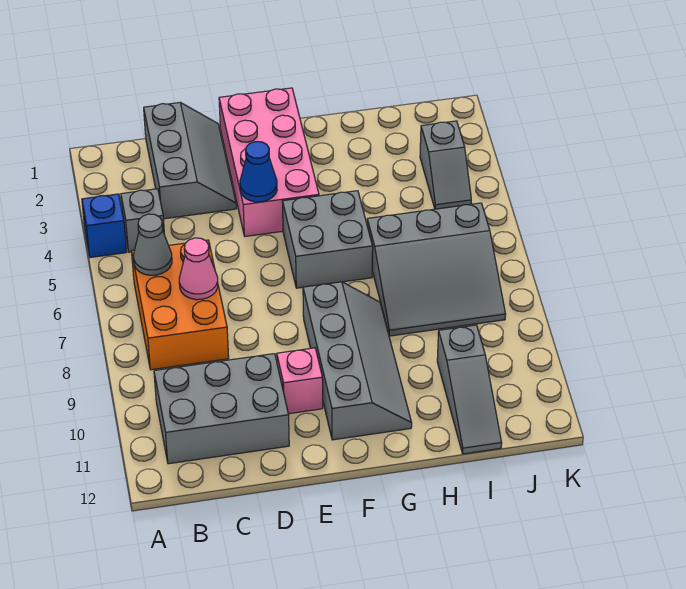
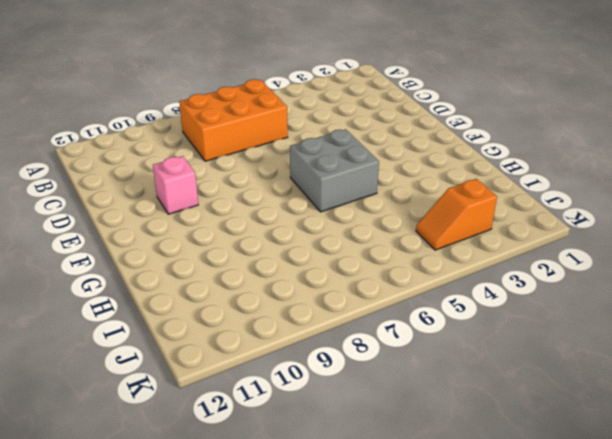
orange slope J3:J4 level 1 top 3 -> grey slope J3:J4 level 1 top 3
none -> blue brick A4 level 1
none -> grey brick B4 level 1
none -> grey brick B10:D11 level 1

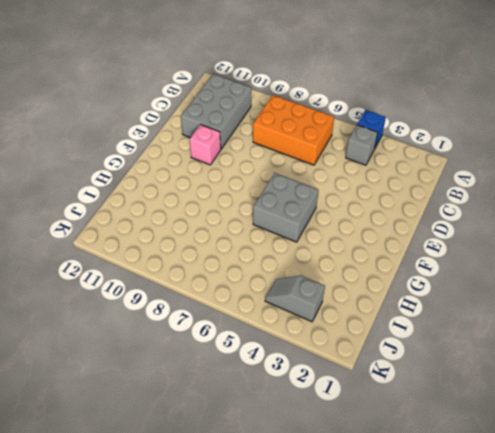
none -> grey slope C1:D3 level 1 top C
none -> pink brick E1:F4 level 1
none -> grey slope F8:G11 level 1 top F

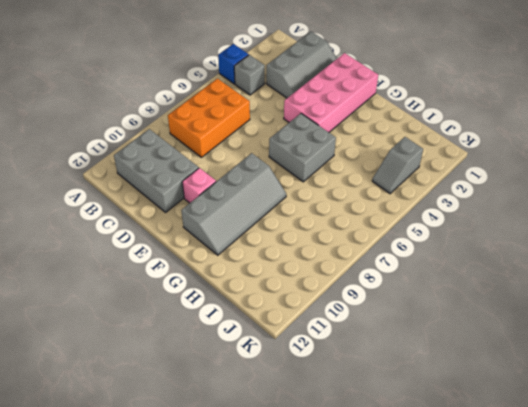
none -> grey slope H6:J8 level 1 top 6
none -> grey slope I10:I12 level 1 top 10
none -> grey cone B6 level 2

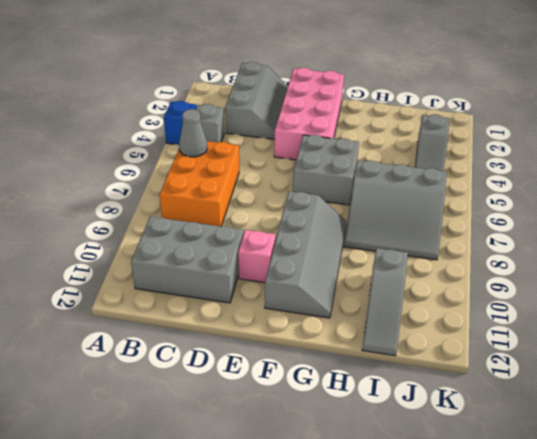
none -> pink cone C7 level 2
none -> blue cone E4 level 2

